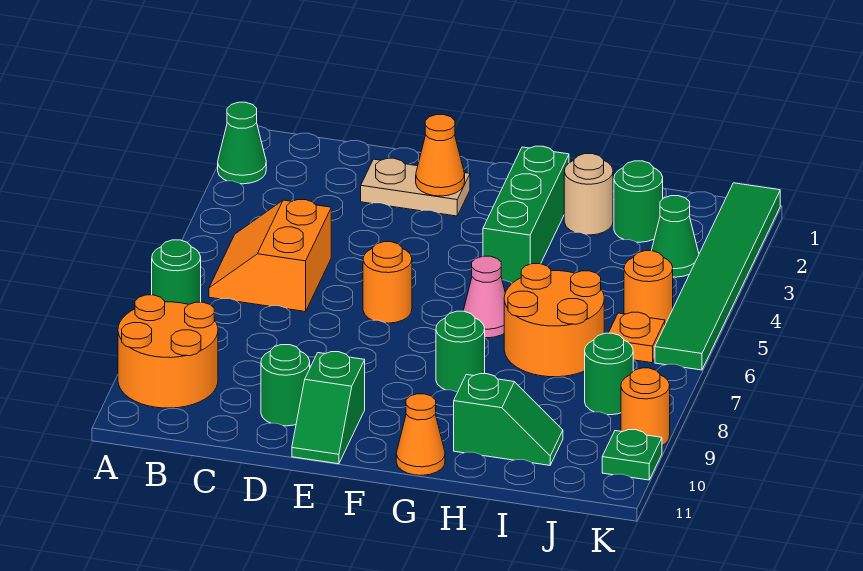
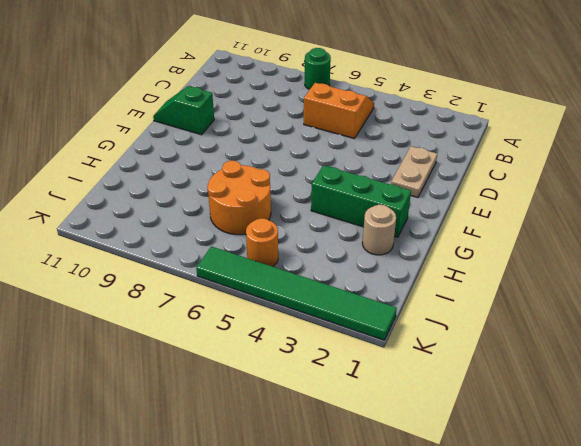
none -> green cone A2 level 1
none -> orange round brick A9:B10 level 1
none -> green round brick D10 level 1

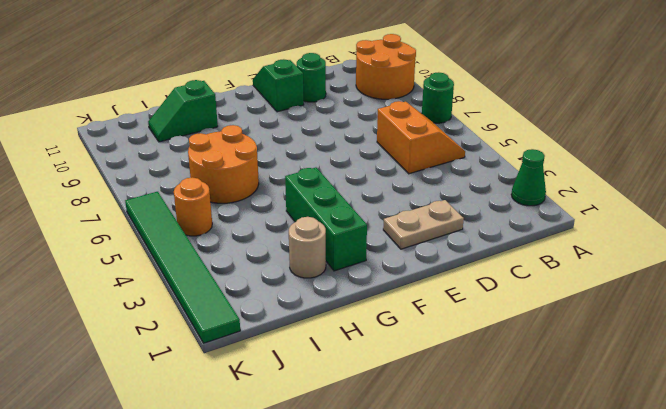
none -> orange round brick E6 level 1
none -> pink cone G6 level 1
none -> green round brick G8 level 1

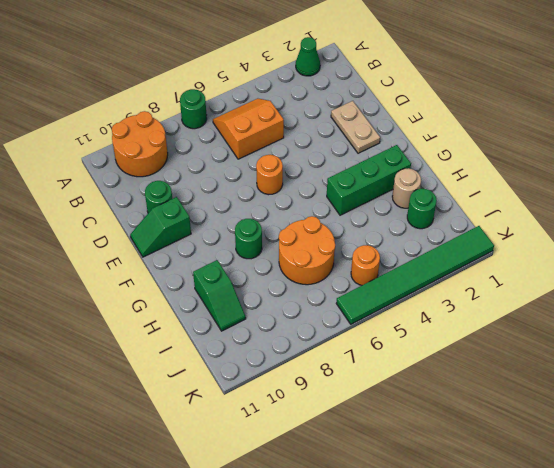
none -> pink cone G6 level 1
none -> orange cone G11 level 1
none -> green cone J3 level 1

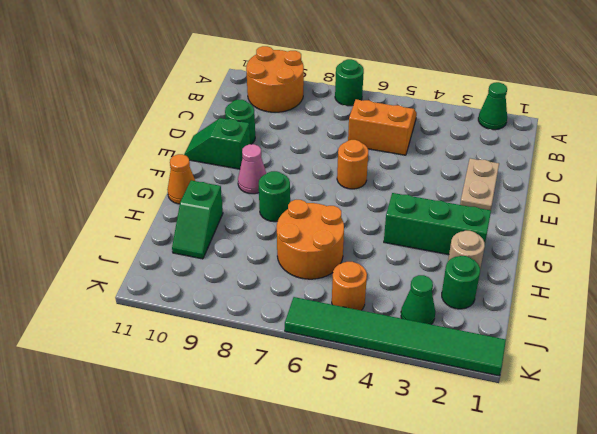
pink cone F9 level 1 -> pink cone G6 level 1
none -> orange plate J6 level 1
none -> green round brick J8 level 1
none -> orange round brick K9 level 1

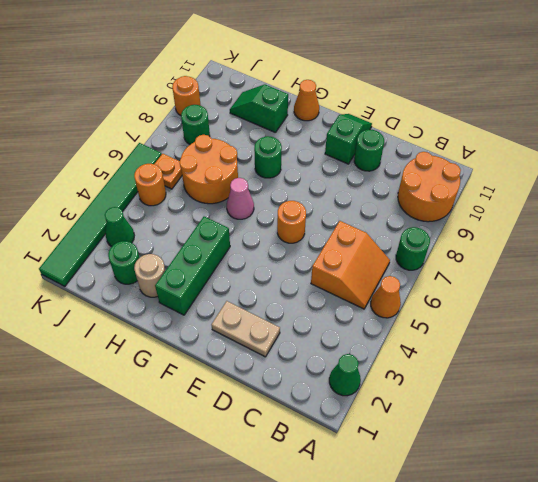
orange cone A5 level 1 -> orange cone E2 level 2
none -> green plate K10 level 1

